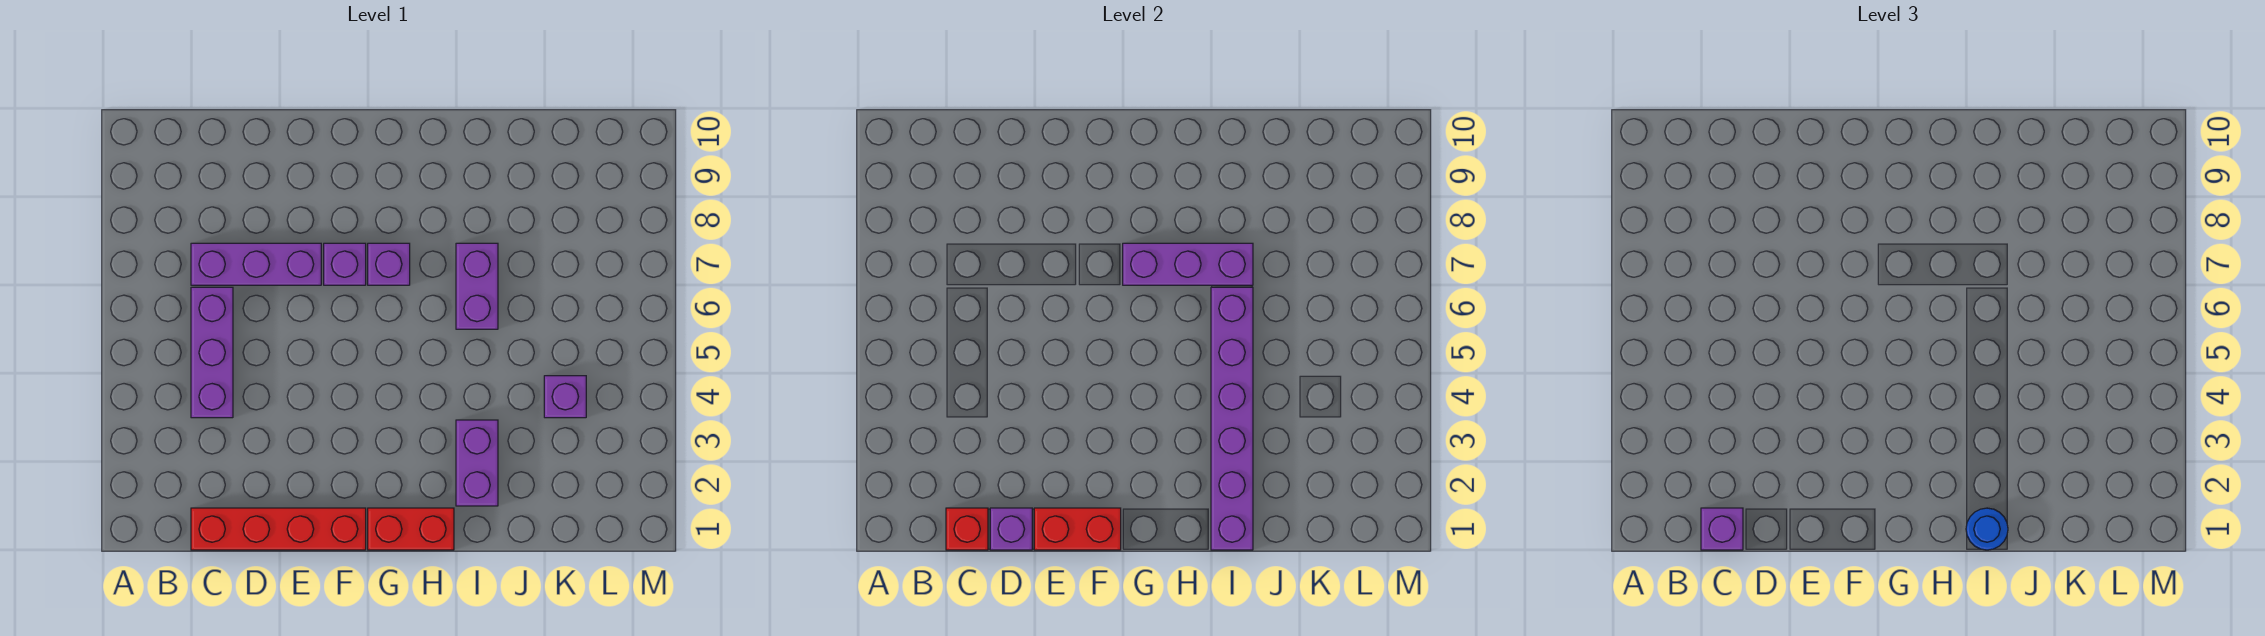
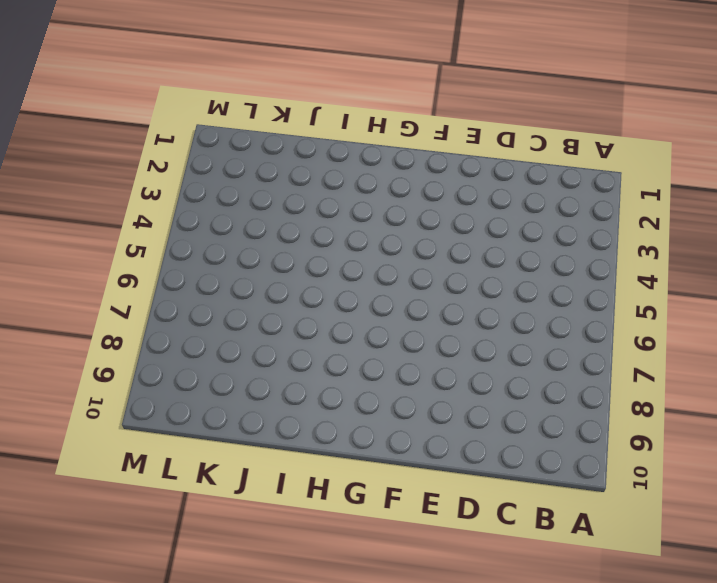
none -> red brick C1:F1 level 1
none -> purple brick C4:C6 level 1
none -> purple brick C7:E7 level 1

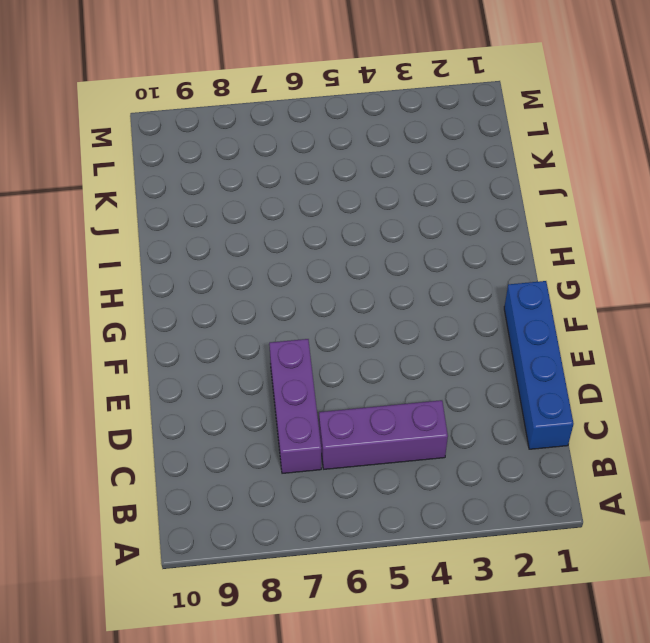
blue brick C1:F1 level 1 -> red brick C1:F1 level 1
none -> purple brick F7 level 1
none -> red brick G1:H1 level 1
none -> purple brick G7 level 1

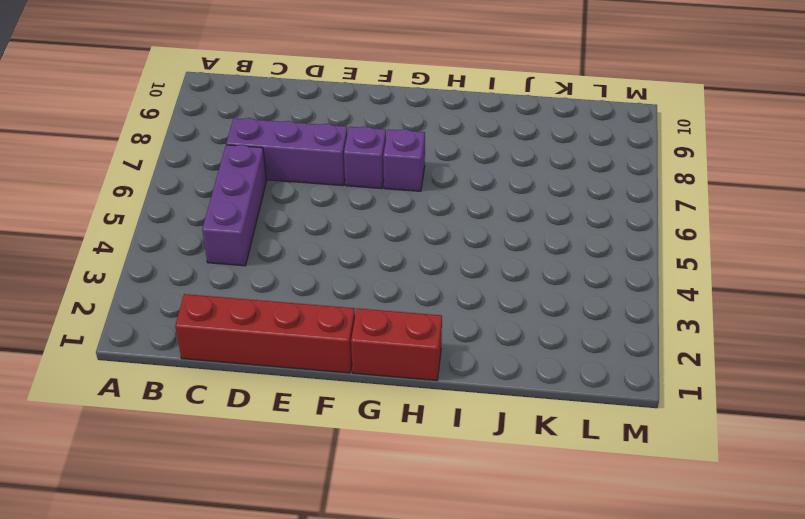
none -> purple brick I2:I3 level 1
none -> purple brick I6:I7 level 1
none -> purple brick K4 level 1

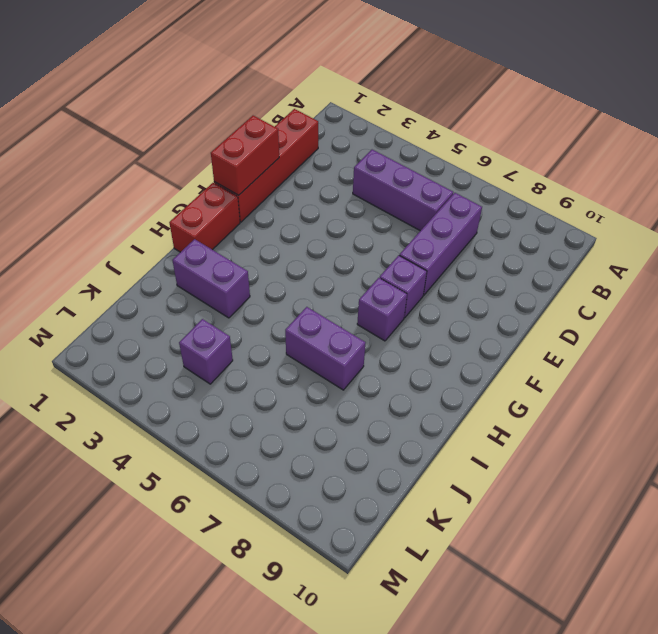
none -> red brick C1 level 2
none -> purple brick D1 level 2
none -> purple brick G7:I7 level 2

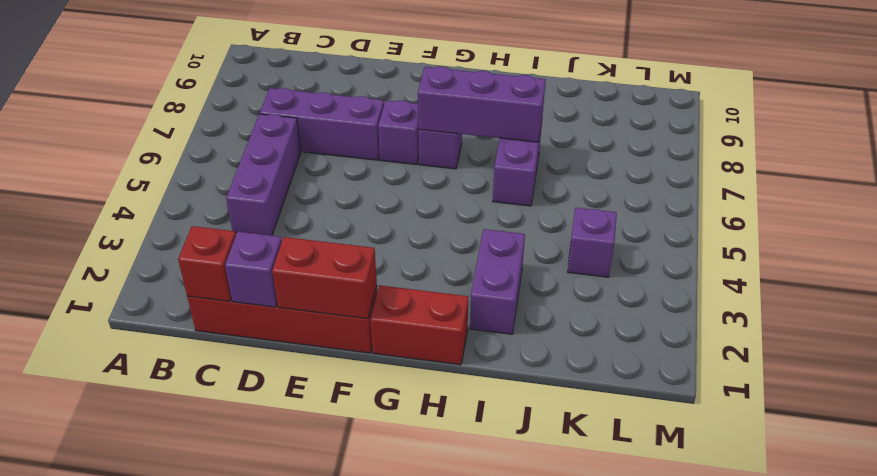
none -> purple brick I1:I6 level 2
none -> purple brick C1 level 3
none -> blue round brick I1 level 3

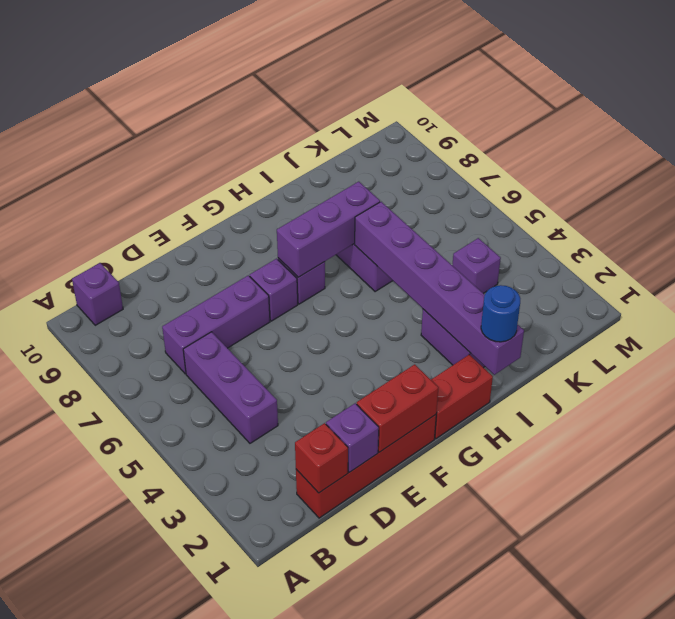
purple brick B10 level 1 -> purple brick C1 level 3

